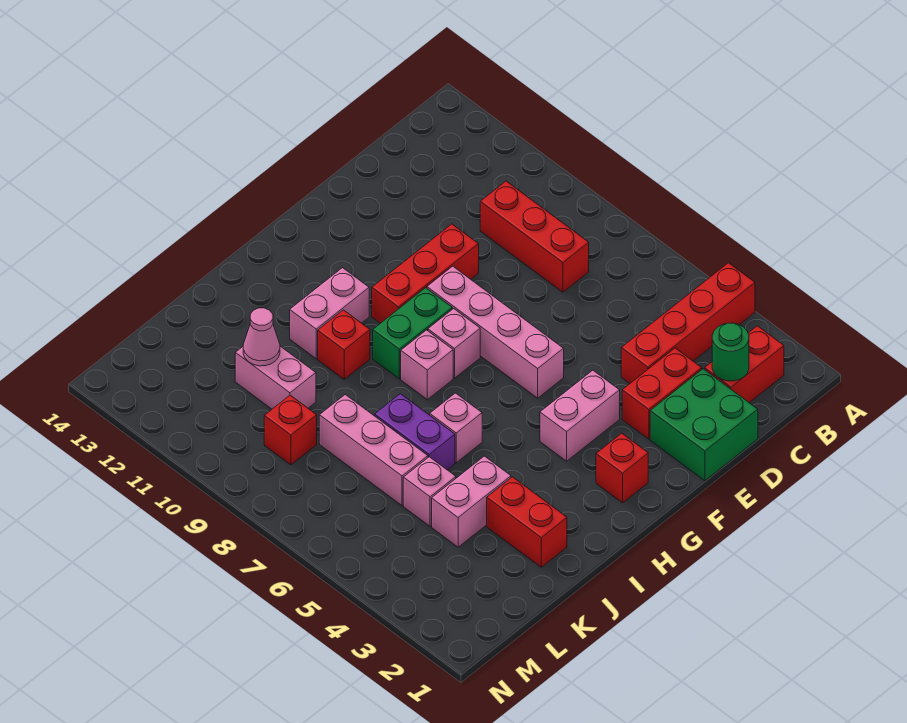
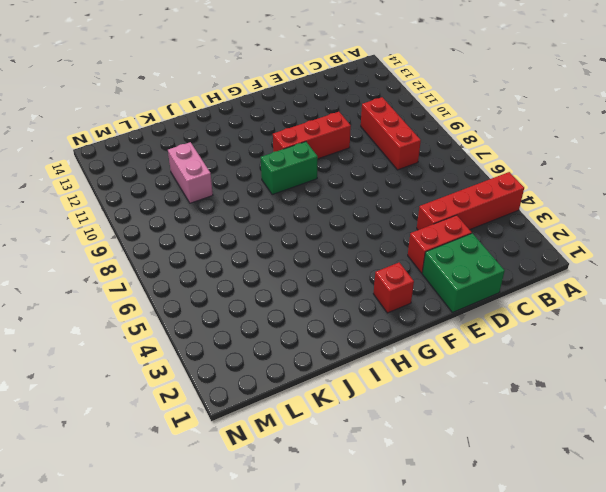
none -> red brick B2:C2 level 1
none -> pink brick F4:G4 level 1
none -> pink brick F6:F9 level 1

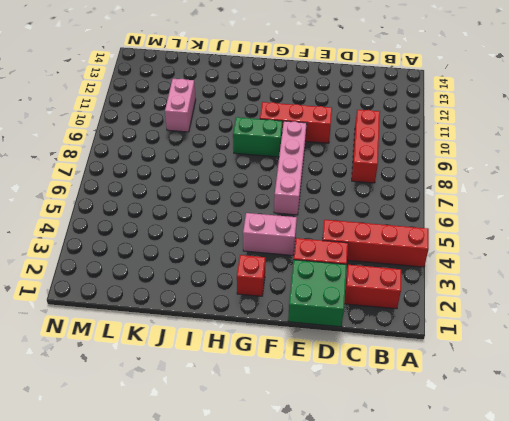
none -> pink brick G8 level 1
none -> pink brick H8 level 1
none -> pink brick H11:I11 level 1

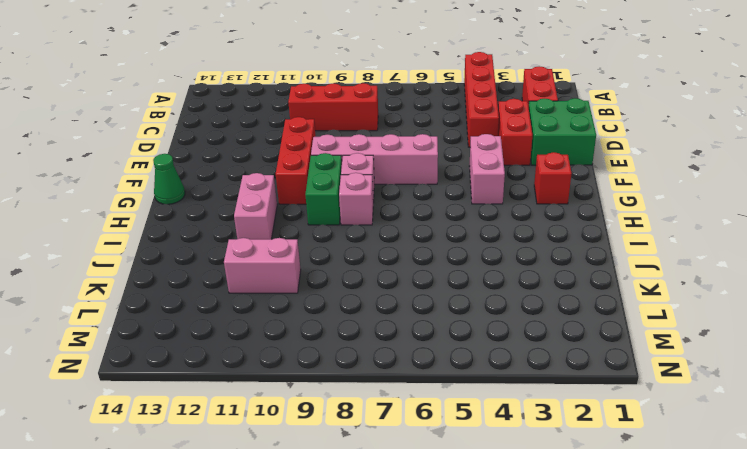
green cone G14 level 1 -> none
none -> pink brick I6 level 1
none -> red brick I10 level 1
none -> red brick J2:J3 level 1

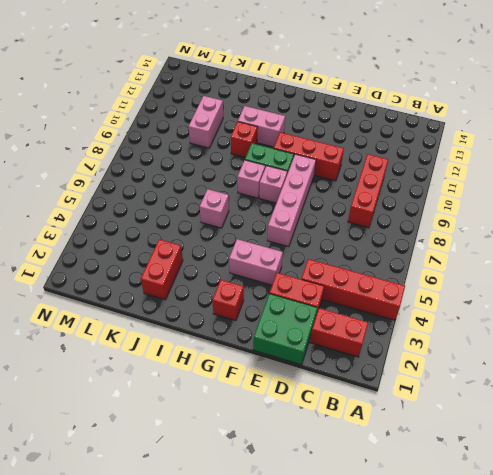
none -> pink brick J4:K4 level 1
none -> purple brick J6:J7 level 1
none -> pink brick K5 level 1

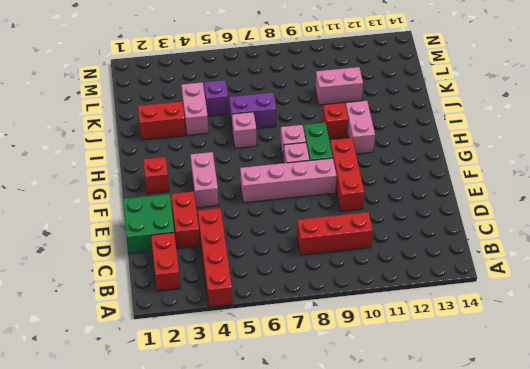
purple brick K5 level 1 -> pink brick K5 level 1
none -> pink brick K6:K8 level 1
none -> red brick L9 level 1
none -> green round brick C2 level 2

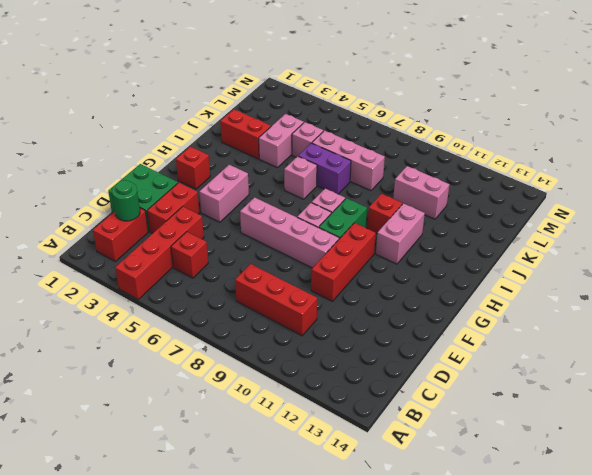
red brick C5 level 1 -> red brick L9 level 1
none -> pink cone K11 level 2

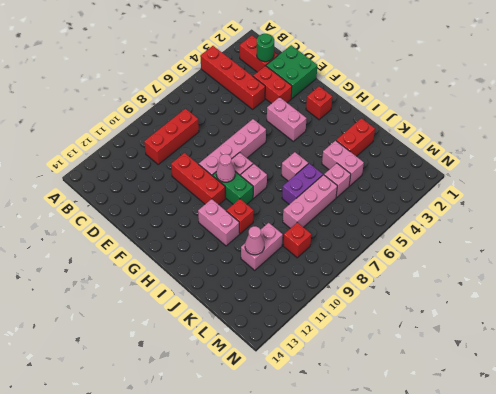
pink cone G9 level 2 -> none

